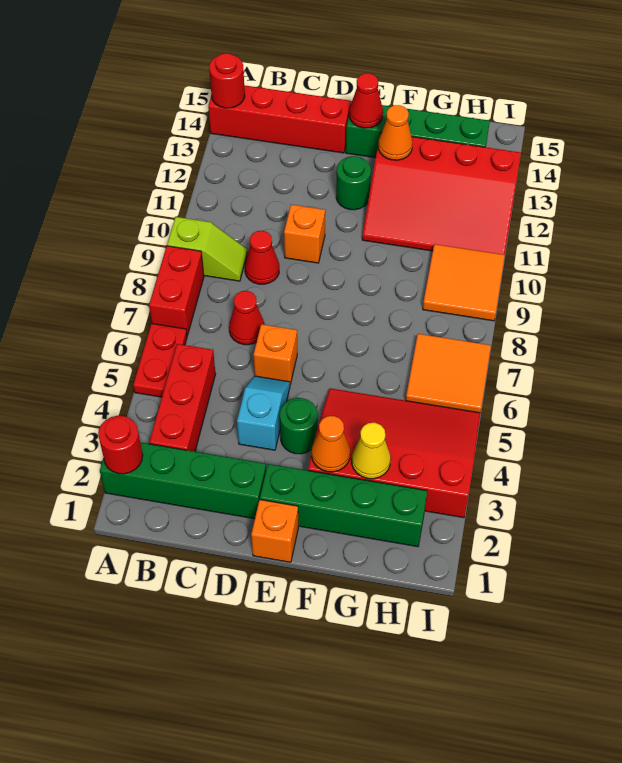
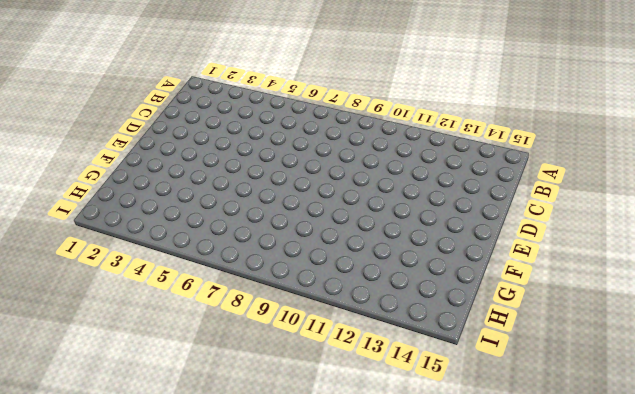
none -> green brick A2:D2 level 1
none -> red plate A5:A6 level 1
none -> red brick A7:A8 level 1

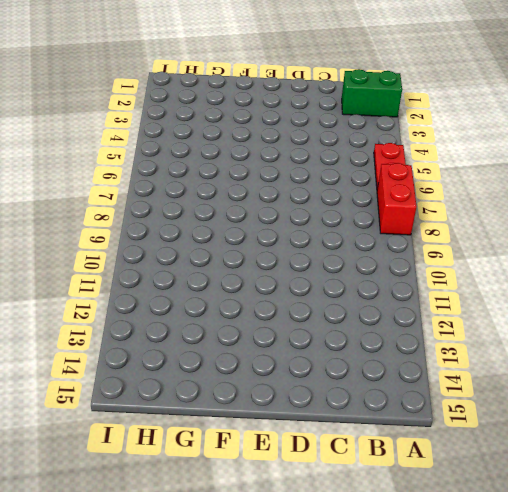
green brick A2:B2 level 1 -> green brick A2:D2 level 1
none -> lime slope A9:B9 level 1 top A
none -> red brick A14:D14 level 1
none -> red brick B3:B5 level 1

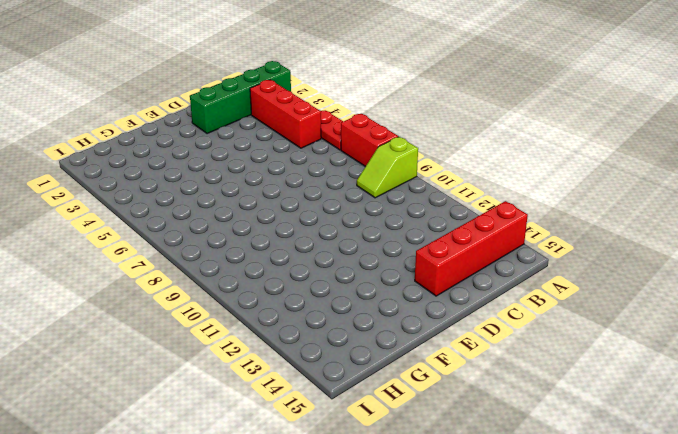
none -> red cone C7 level 1
none -> red cone C9 level 1
none -> cyan slope D4:D5 level 1 top 4

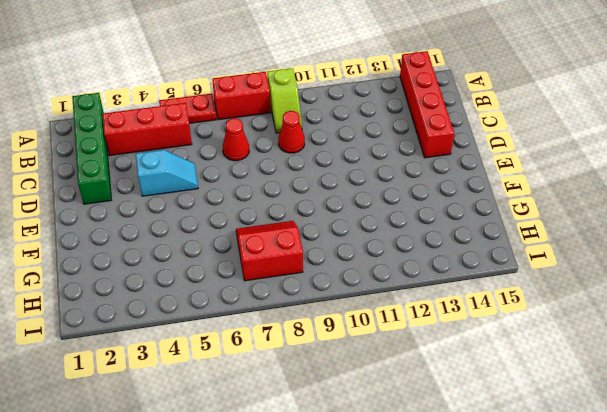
red slope G7:H8 level 1 top H -> orange tile H6:I7 level 1
none -> orange brick D6 level 1
none -> orange brick D10 level 1
none -> orange brick E1 level 1

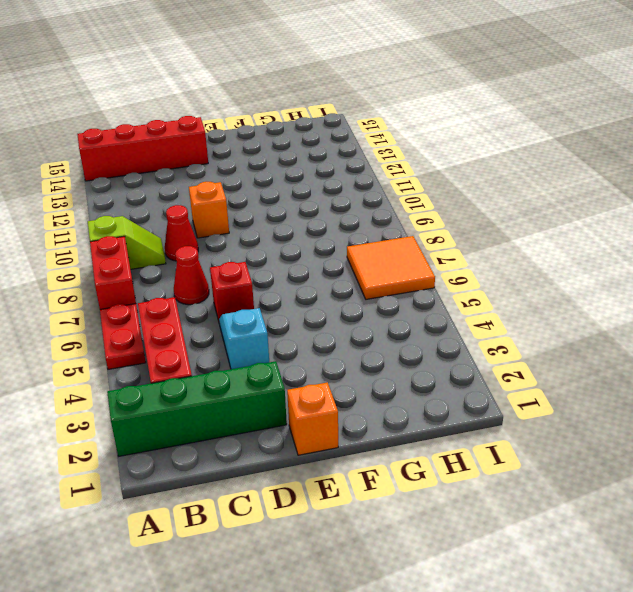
red brick D6 level 1 -> orange brick D6 level 1
none -> green brick E2:H2 level 1
none -> green round brick E4 level 1
none -> green round brick E12 level 1

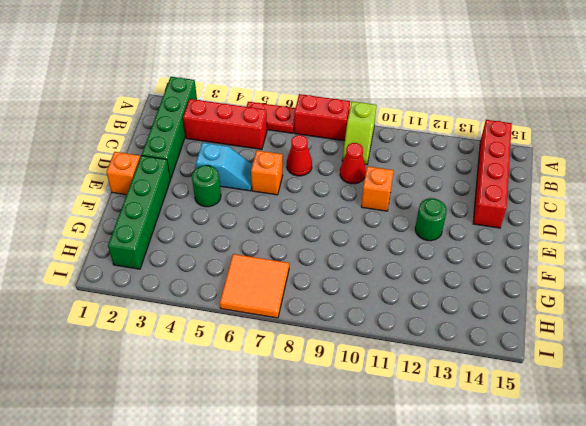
none -> green brick E14:H14 level 1
none -> red slope F3:I5 level 1 top 3
none -> red slope F11:I13 level 1 top 13

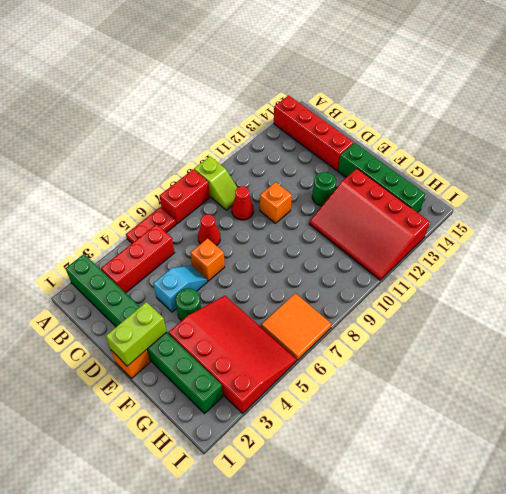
lime brick E1:E2 level 2 -> none
none -> orange tile H9:I10 level 1
none -> red round brick A2 level 2
none -> red round brick A14 level 2

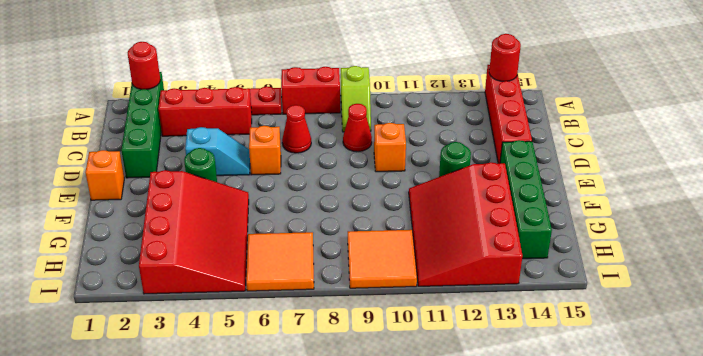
none -> green brick E2:H2 level 1
none -> red cone E14 level 2
none -> orange cone F3 level 2

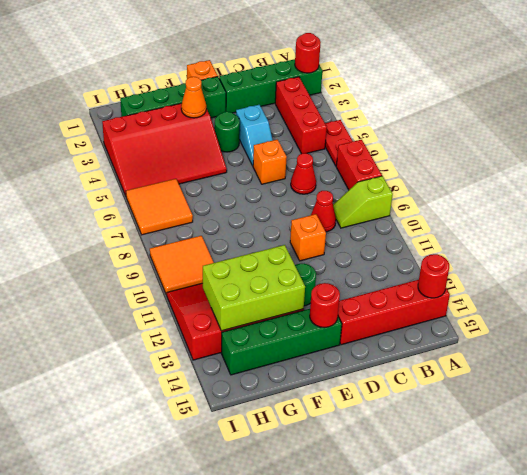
red round brick E14 level 2 -> red cone E14 level 2
lime brick F12:H13 level 2 -> orange cone F13 level 2
none -> yellow cone G3 level 2

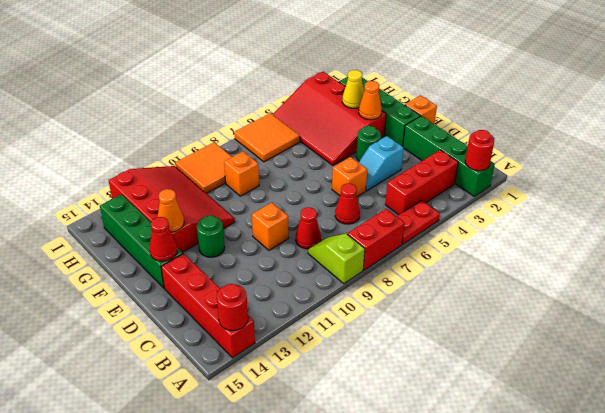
orange brick G9 level 1 -> none

